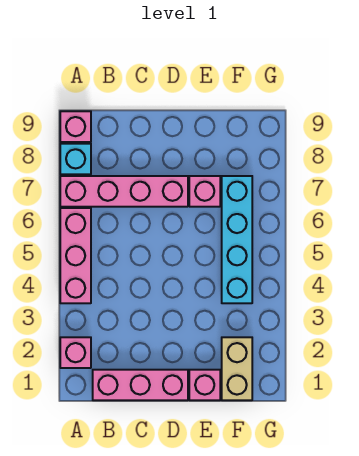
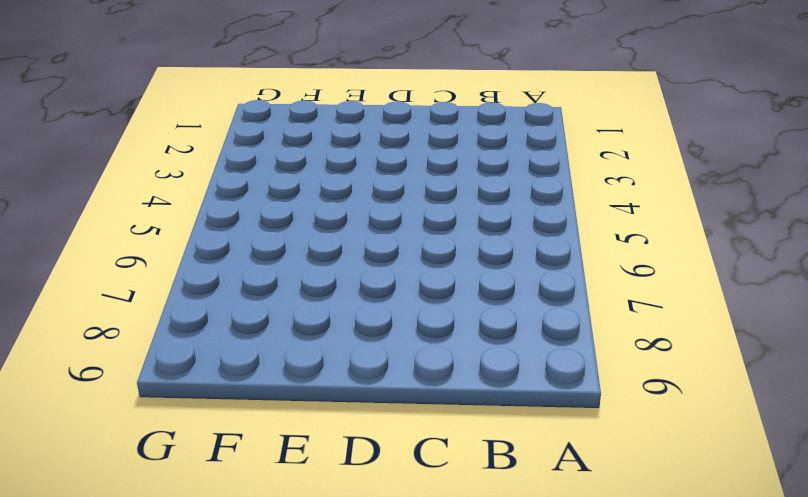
none -> pink brick A2 level 1
none -> pink brick A4:A6 level 1

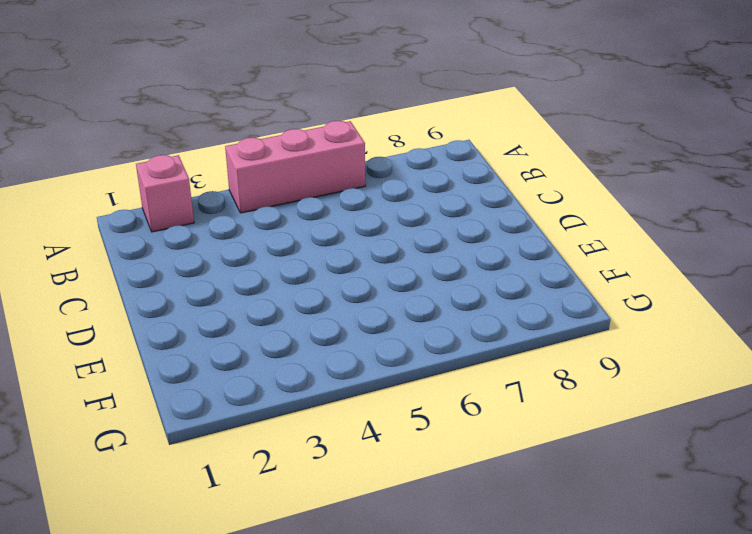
none -> pink brick A7:D7 level 1
none -> cyan brick A8 level 1

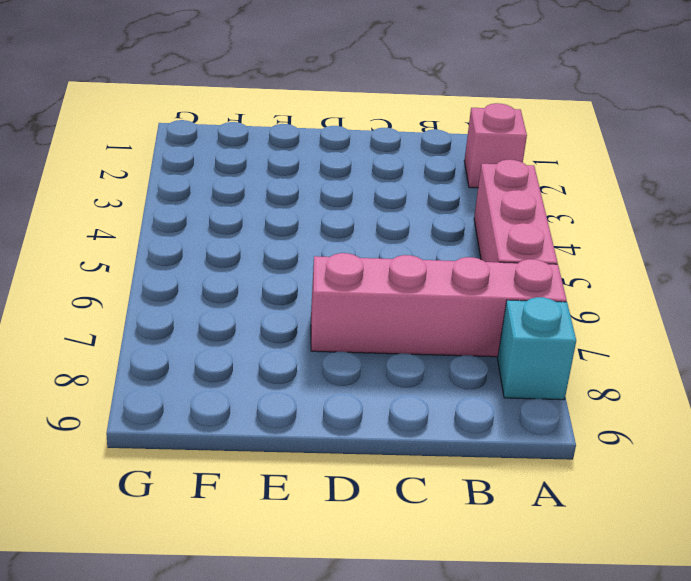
none -> pink brick A9 level 1
none -> pink brick B1:D1 level 1

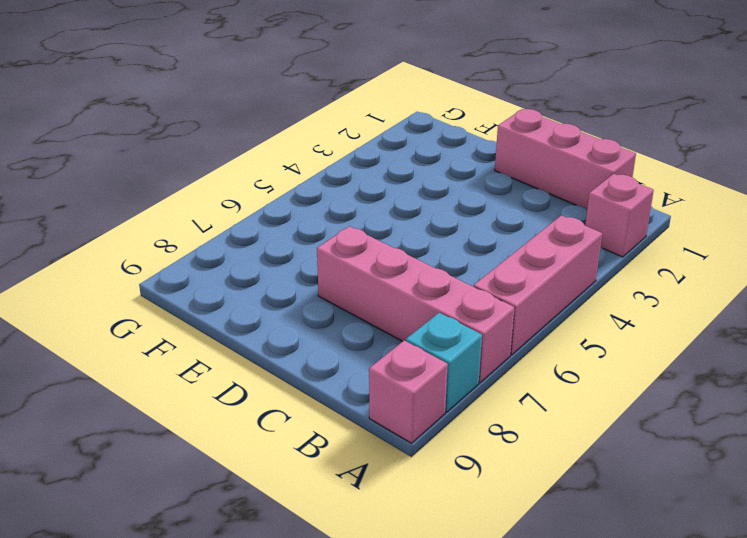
none -> pink brick E1 level 1
none -> pink brick E7 level 1

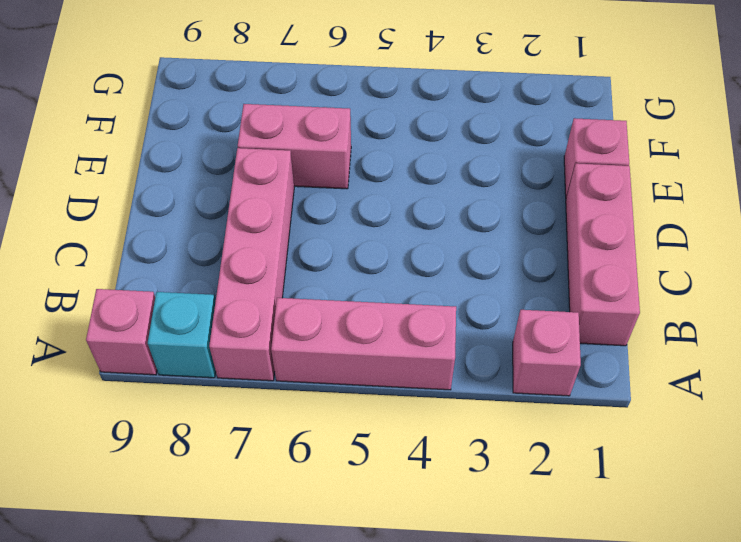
pink brick E6:E7 level 1 -> pink brick E7 level 1
none -> tan brick F1:F2 level 1
none -> cyan brick F4:F7 level 1

